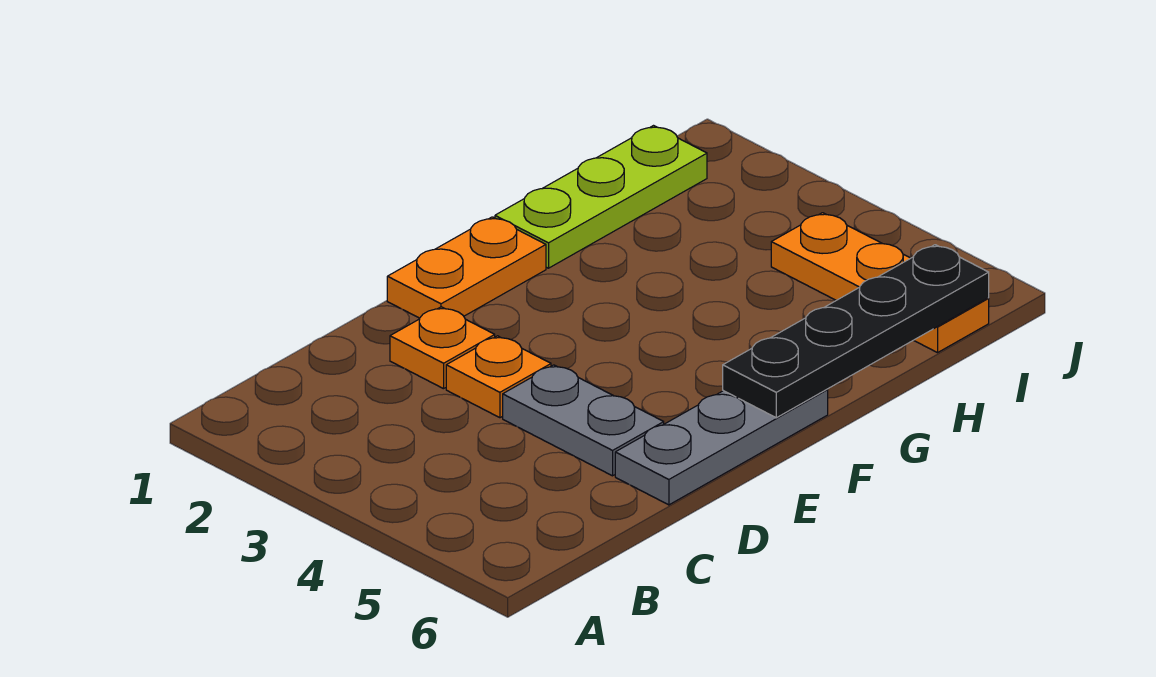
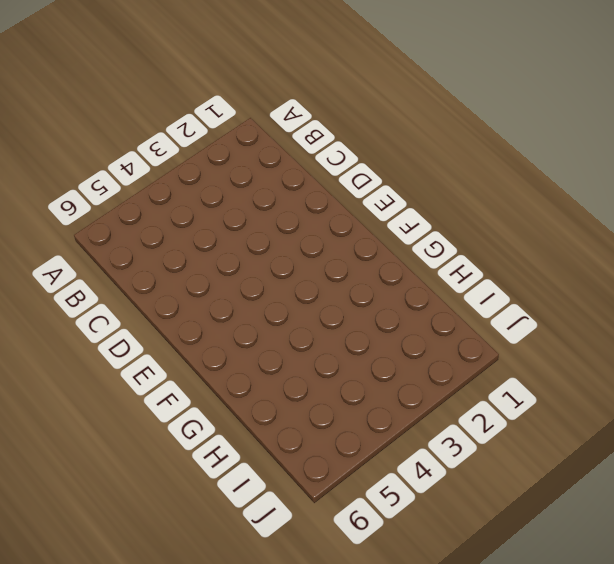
none -> orange plate D2 level 1
none -> orange plate D3 level 1

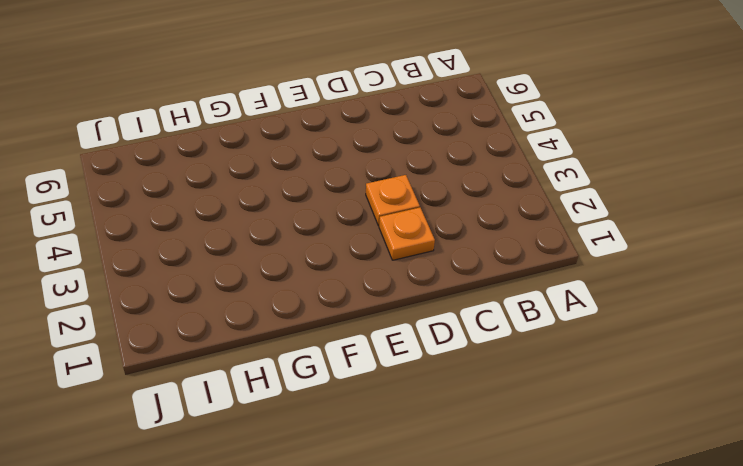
none -> grey plate D4:D5 level 1
none -> grey plate D6:F6 level 1

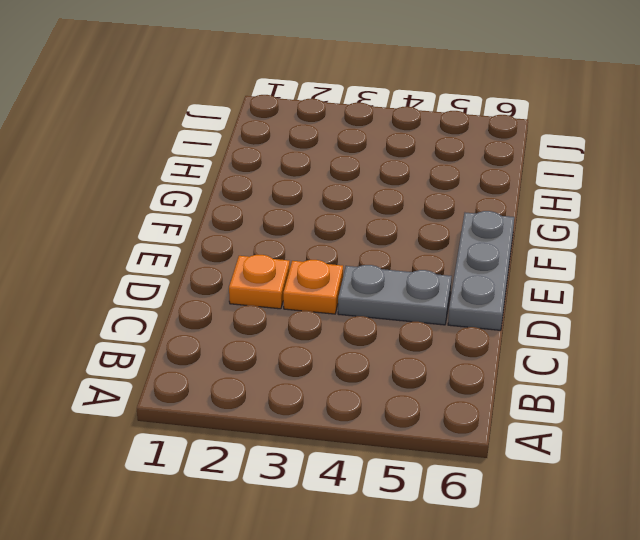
none -> orange plate E1:F1 level 1
none -> lime plate G1:I1 level 1

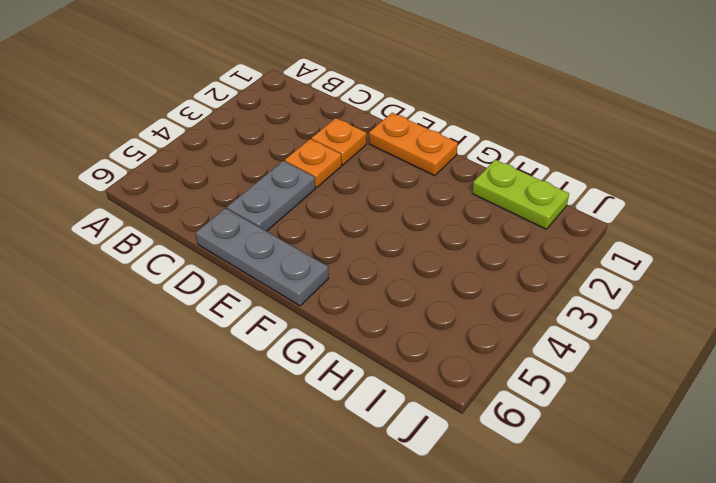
lime plate H1:I1 level 1 -> lime plate G1:I1 level 1
none -> orange plate I4:I6 level 1
none -> black plate F6:I6 level 2

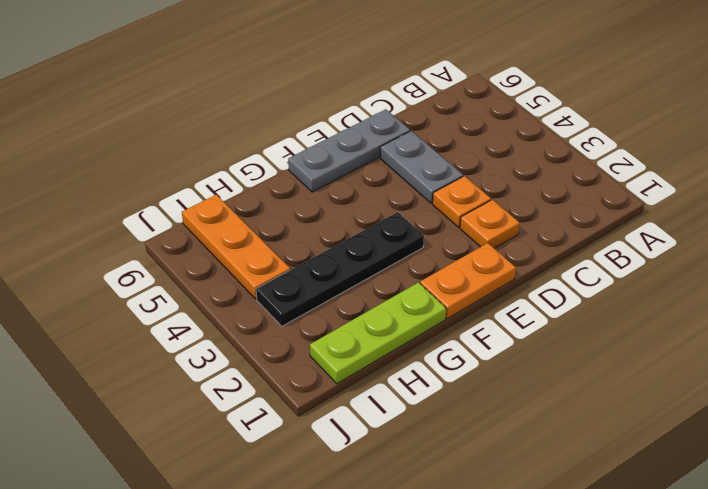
black plate F3:I3 level 1 -> black plate F6:I6 level 2

